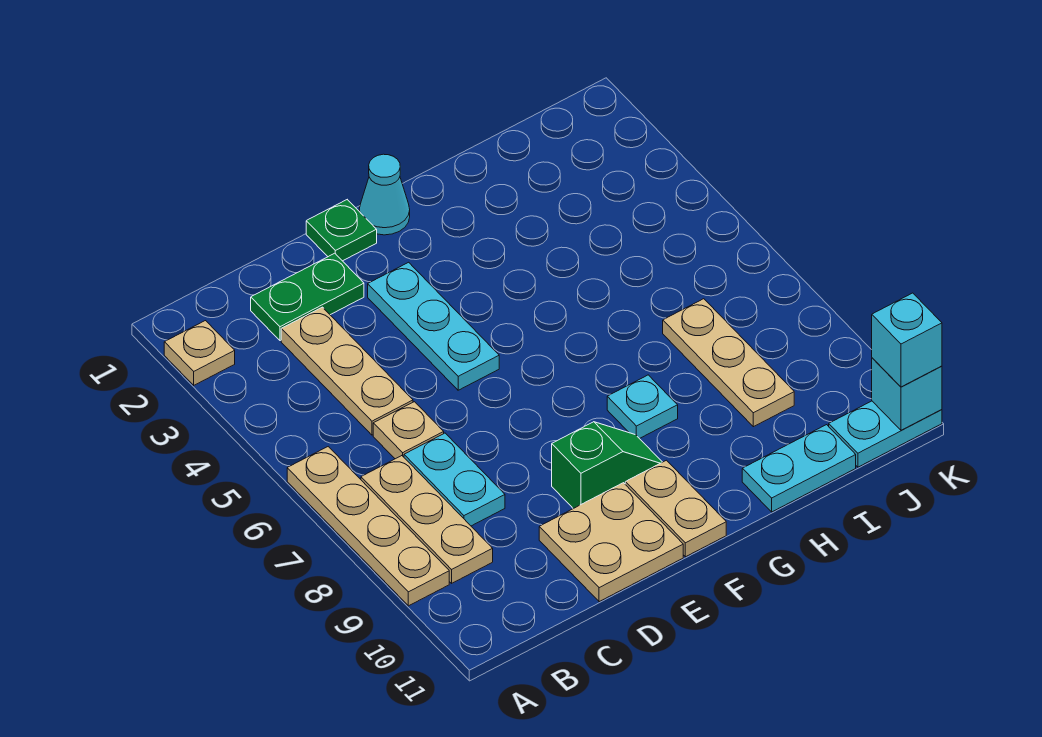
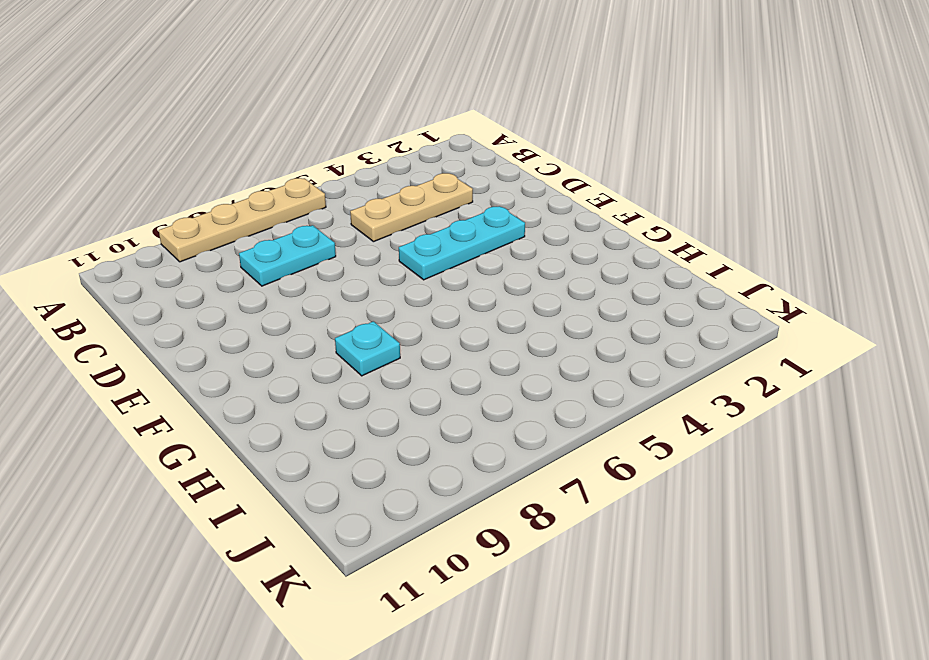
none -> tan plate A2 level 1
none -> tan plate B7:B9 level 1
none -> green plate C2:D2 level 1

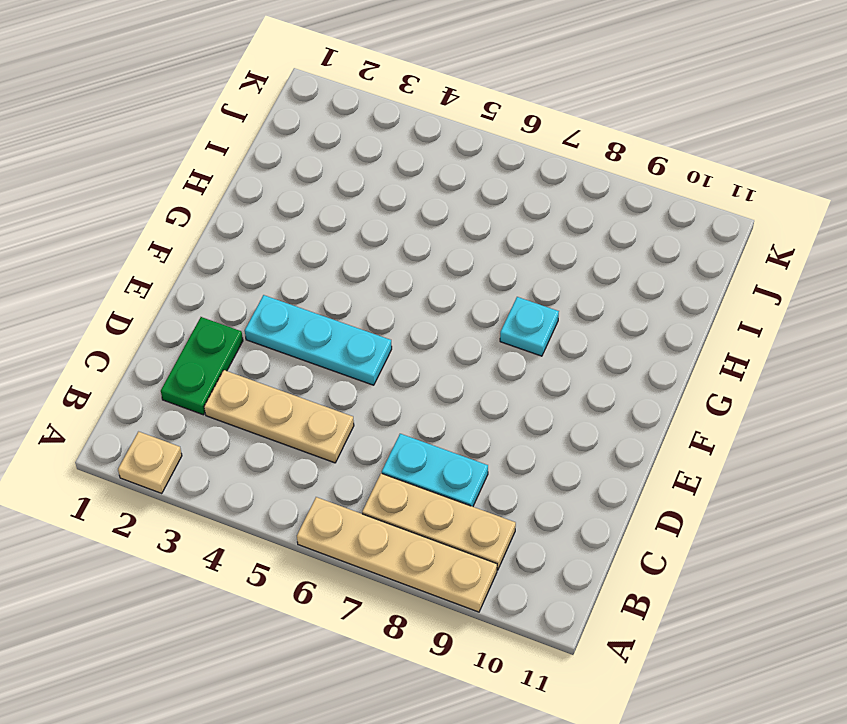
none -> tan plate C6 level 1
none -> tan plate D10:E11 level 1
none -> green plate E1 level 1

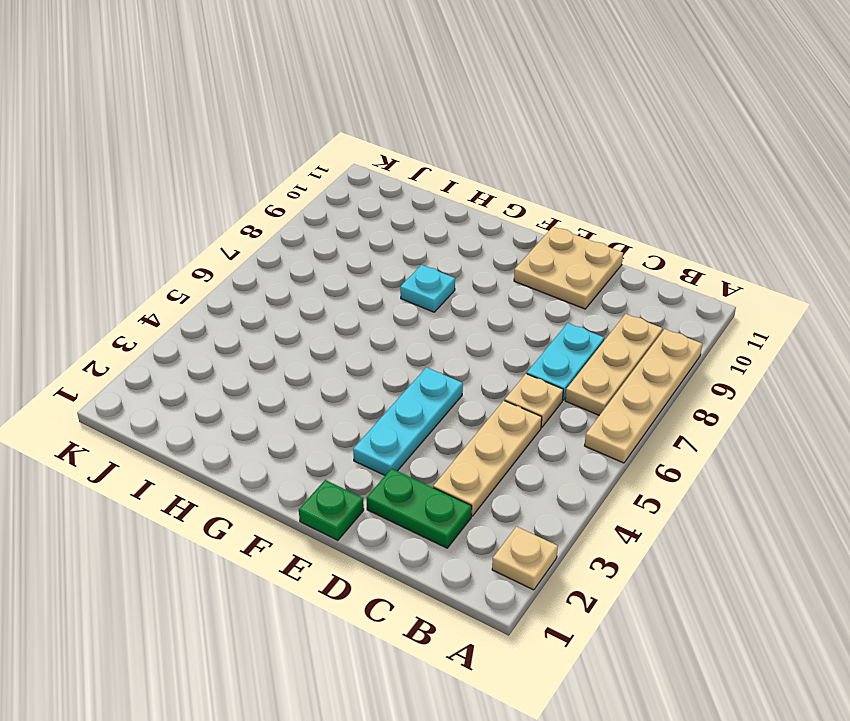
none -> green slope E9:F9 level 1 top E
none -> cyan cone F1 level 1
none -> tan plate F10:F11 level 1

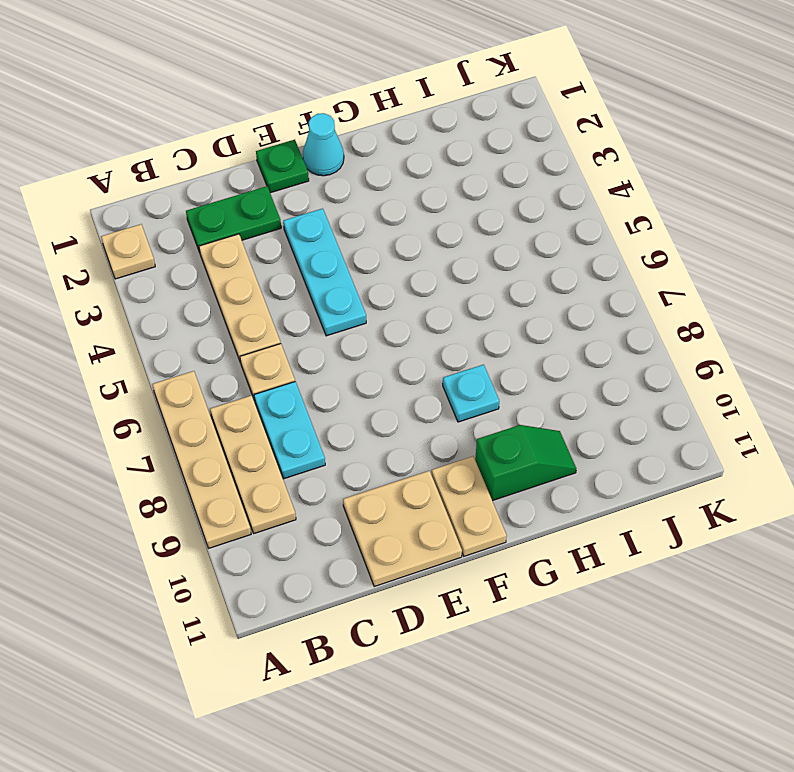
green slope G10:H10 level 1 top G -> green slope E9:F9 level 1 top E
none -> cyan plate H11:I11 level 1
none -> tan plate I7:I9 level 1
none -> cyan plate J11:K11 level 1

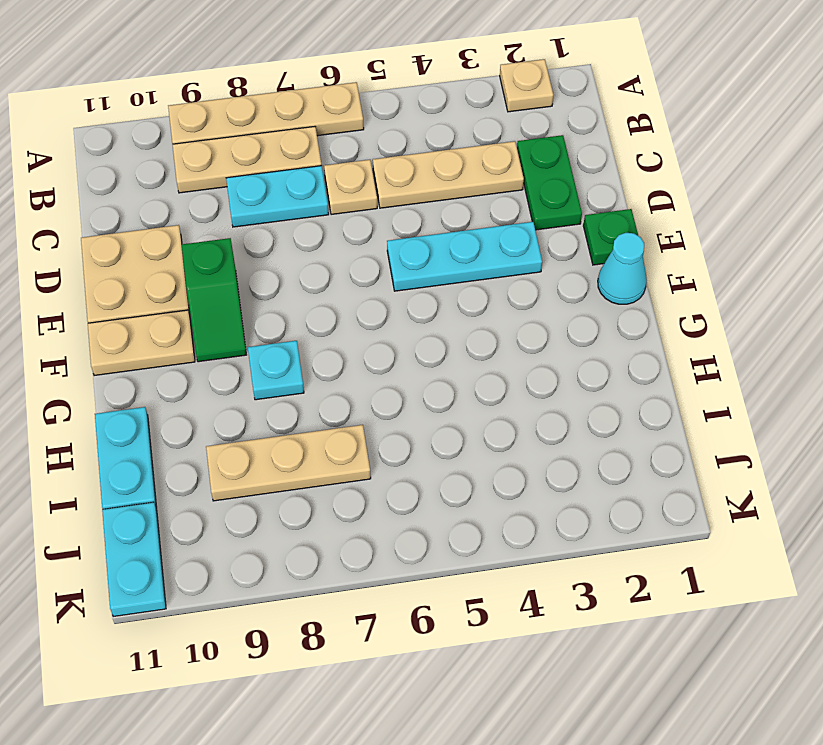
none -> cyan brick K11 level 2
none -> cyan brick K11 level 3

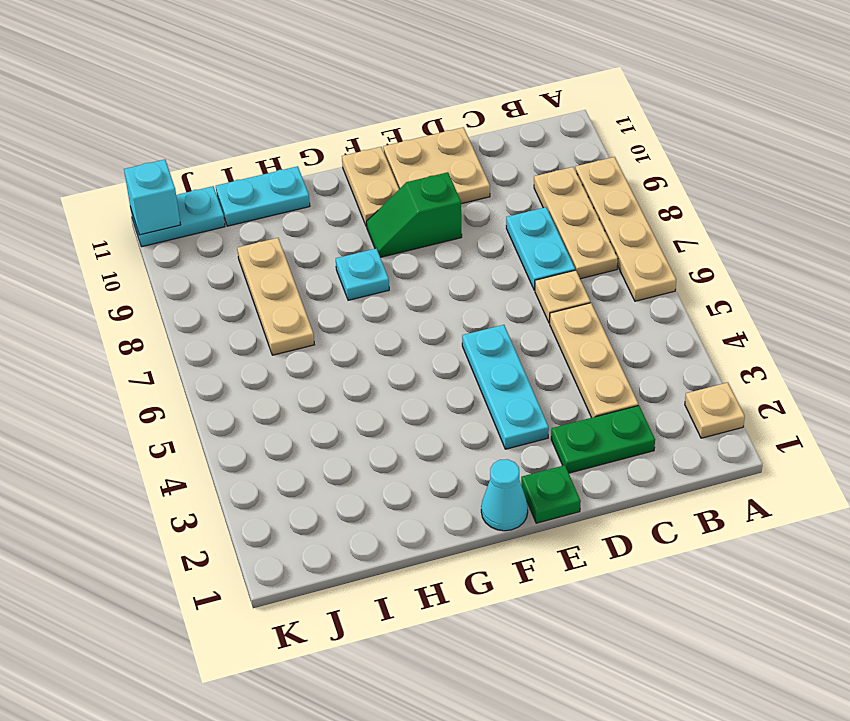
none -> cyan brick K11 level 3

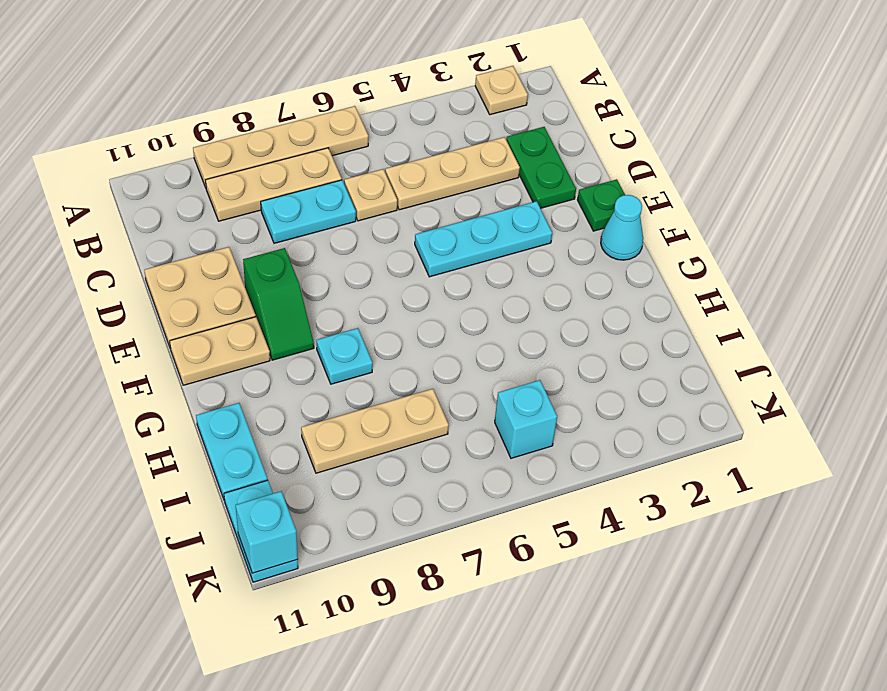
cyan brick J5 level 1 -> cyan brick K11 level 3

